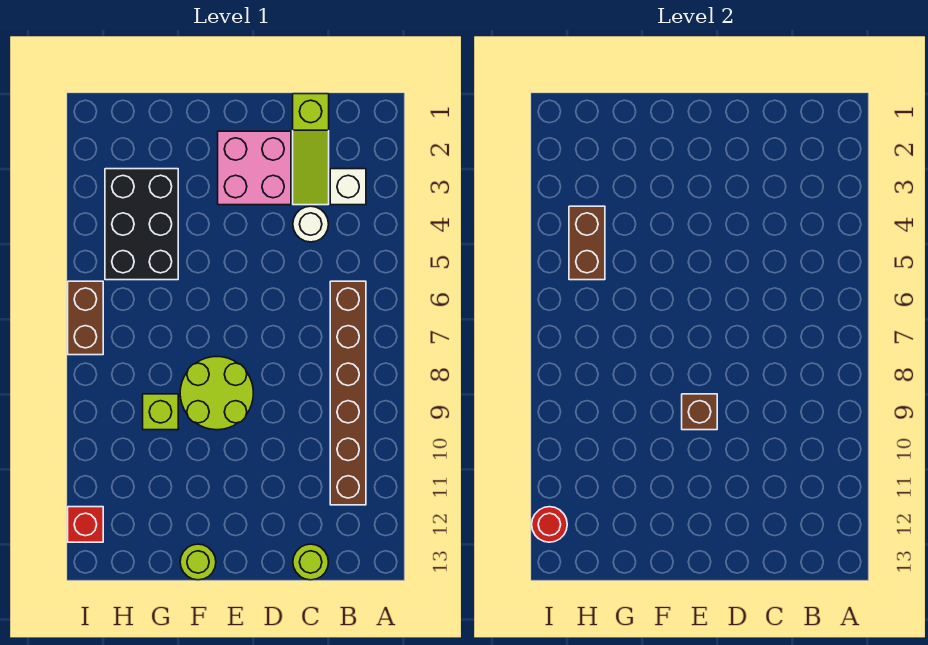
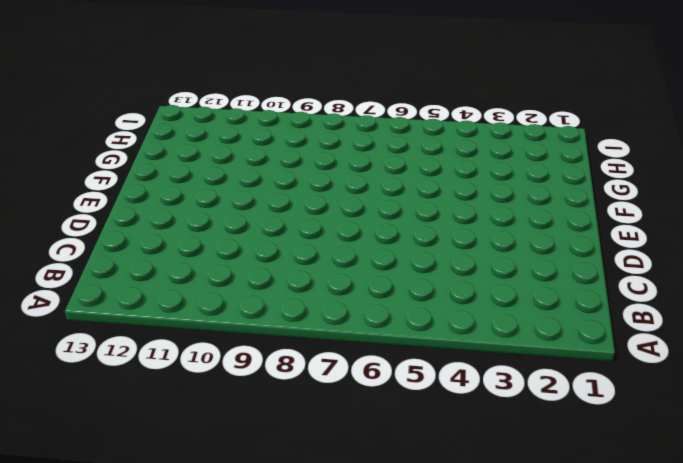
none -> white brick B3 level 1
none -> brown brick B6:B11 level 1
none -> lime slope C1:C3 level 1 top 1

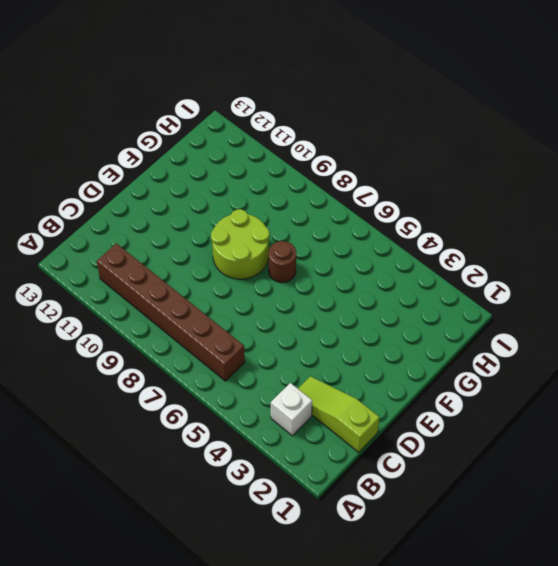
brown round brick F7 level 1 -> none
none -> white round brick C4 level 1
none -> lime round brick C13 level 1
none -> pink brick D2:E3 level 1

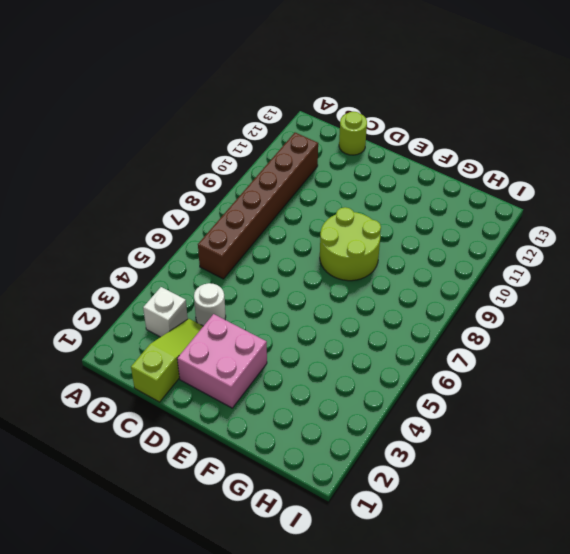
none -> lime round brick F13 level 1
none -> black brick G3:H5 level 1
none -> lime brick G9 level 1

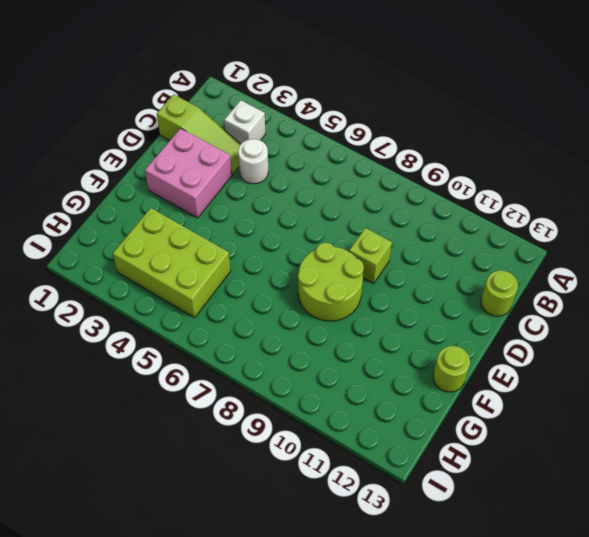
lime brick D9 level 1 -> lime brick G9 level 1
lime brick G3:H5 level 1 -> black brick G3:H5 level 1
none -> brown brick B6:B11 level 1
none -> brown brick I6:I7 level 1
none -> red brick I12 level 1

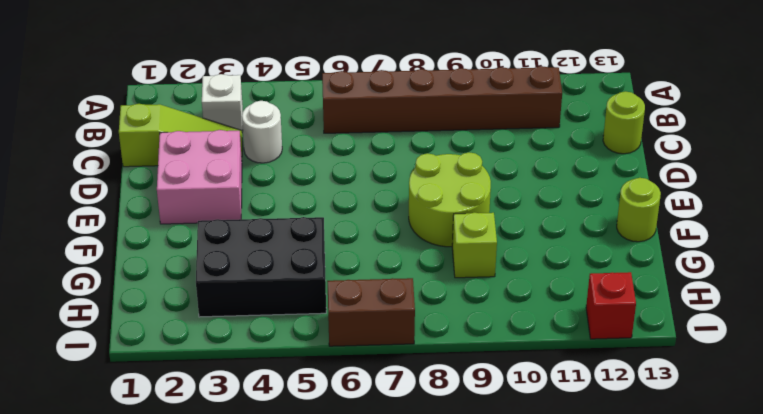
none -> brown brick E9 level 2
none -> brown brick H4:H5 level 2
none -> red round brick I12 level 2

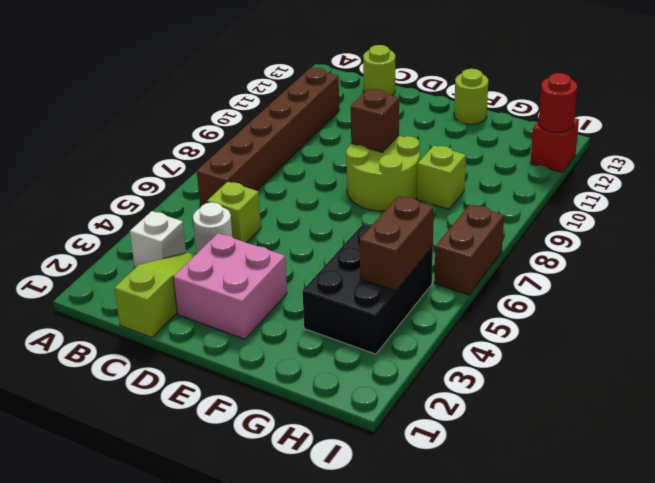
lime brick C5 level 1 -> none

